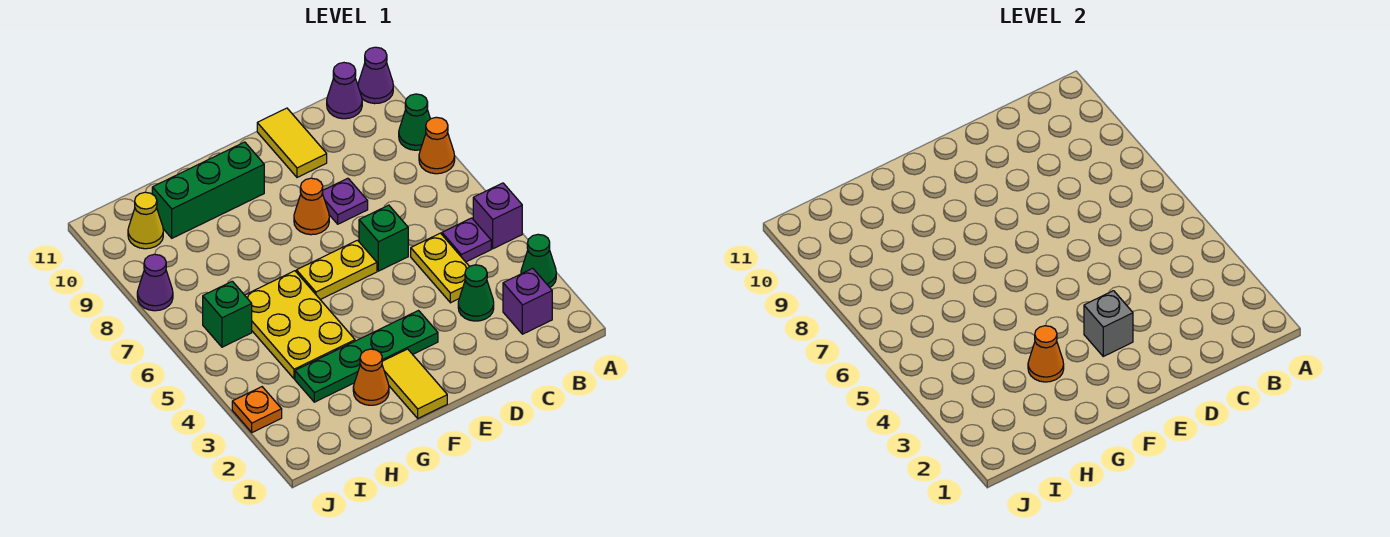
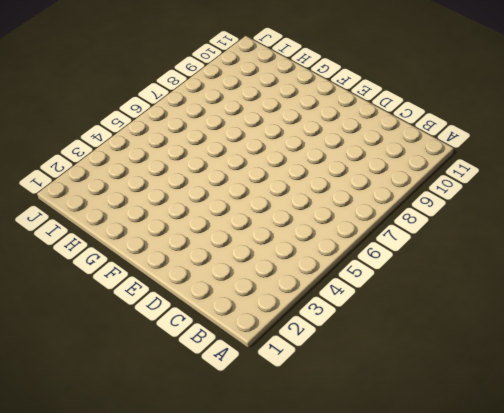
none -> green cone A3 level 1
none -> purple brick A5 level 1
none -> orange cone A8 level 1

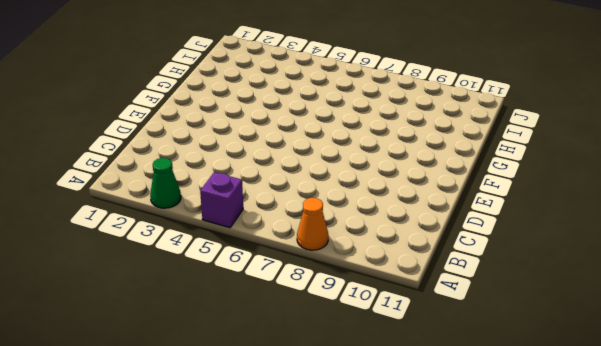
none -> green cone A9 level 1
none -> purple cone A11 level 1
none -> purple brick B2 level 1

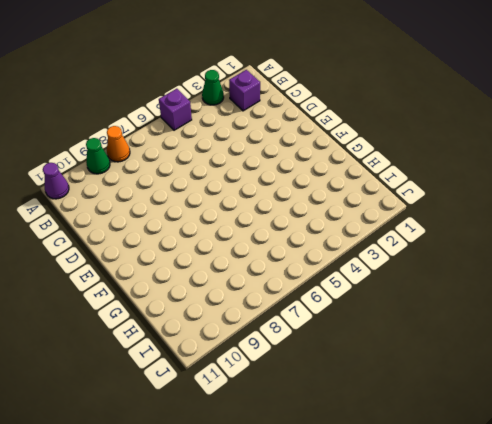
none -> purple plate B5 level 1
none -> purple cone B11 level 1
none -> green cone C3 level 1

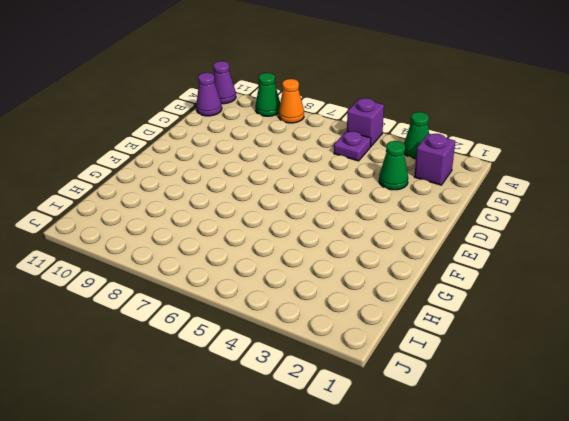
none -> yellow plate C4:C5 level 1
none -> green brick D6 level 1
none -> purple plate D8 level 1

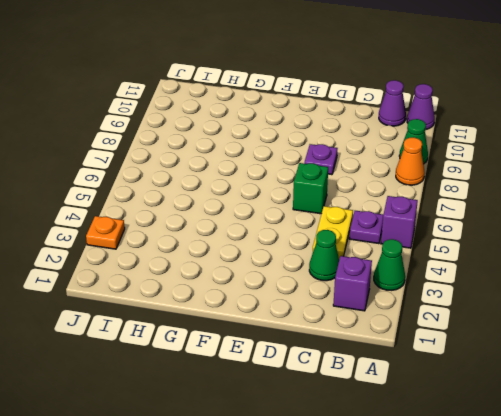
none -> yellow tile D10:D11 level 1
none -> green plate E3:H3 level 1
none -> yellow plate E6:F6 level 1

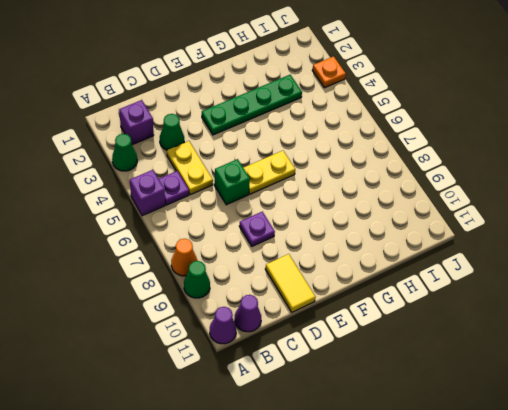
none -> orange cone E8 level 1
none -> yellow tile F1:F2 level 1
none -> green brick F10:H10 level 1

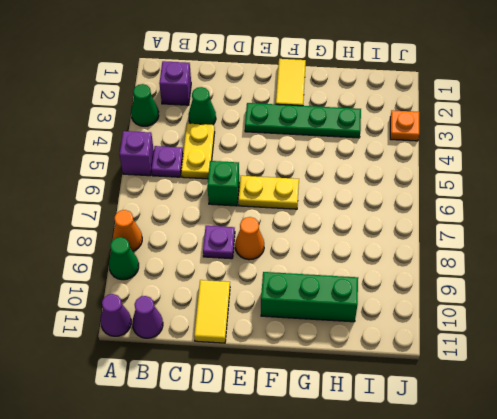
none -> orange cone G2 level 1
none -> yellow plate G4:H6 level 1
none -> green brick I6 level 1

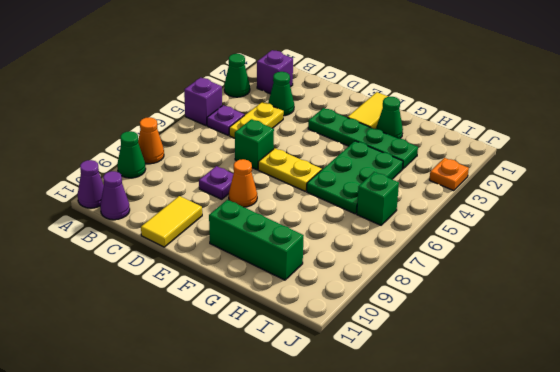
green cone G2 level 1 -> orange cone G2 level 1
green plate G4:H6 level 1 -> yellow plate G4:H6 level 1
none -> yellow cone I10 level 1
none -> purple cone J8 level 1
none -> grey brick E3 level 2

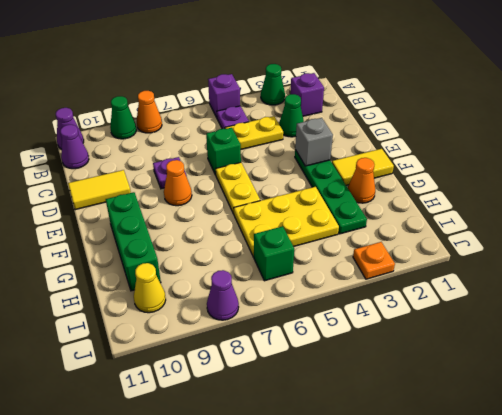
none -> orange cone G3 level 2

